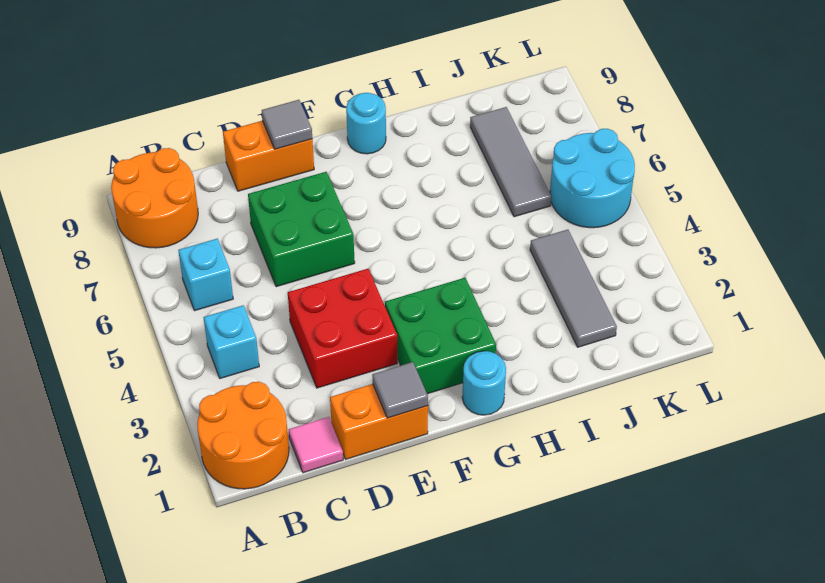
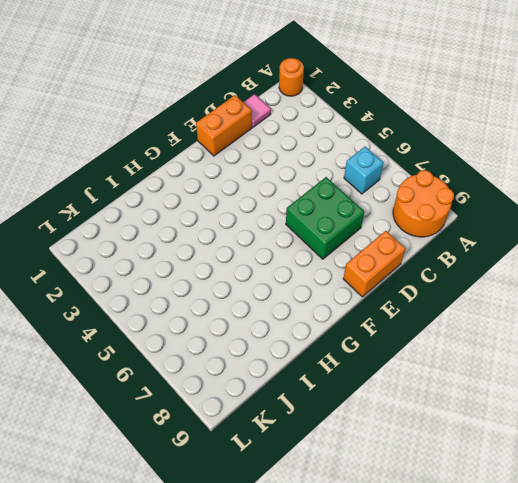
orange round brick A1 level 1 -> orange round brick A1:B2 level 1
none -> cyan brick B4 level 1
none -> red brick D3:E4 level 1
none -> green brick F2:G3 level 1

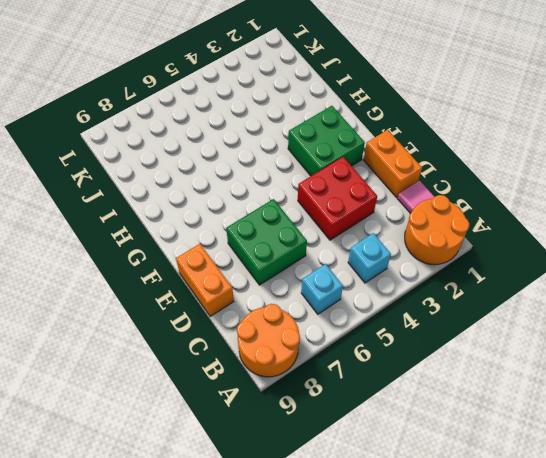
none -> cyan round brick G1 level 1
none -> cyan round brick G9 level 1
none -> grey tile J2:J4 level 1

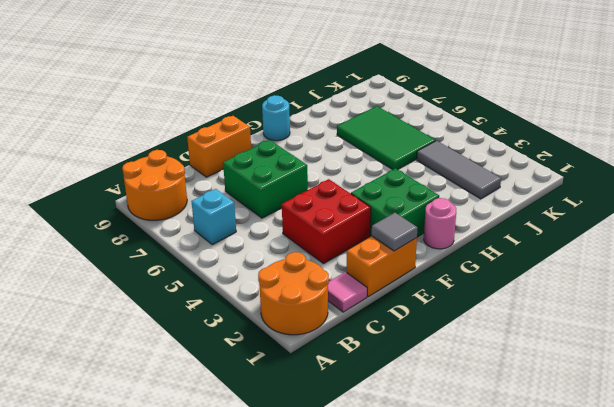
pink round brick G1 level 1 -> cyan round brick G1 level 1
green tile I5:J7 level 1 -> grey tile J6:J8 level 1
none -> cyan brick B4 level 1
none -> cyan round brick K5:L6 level 1
none -> grey tile E9 level 2

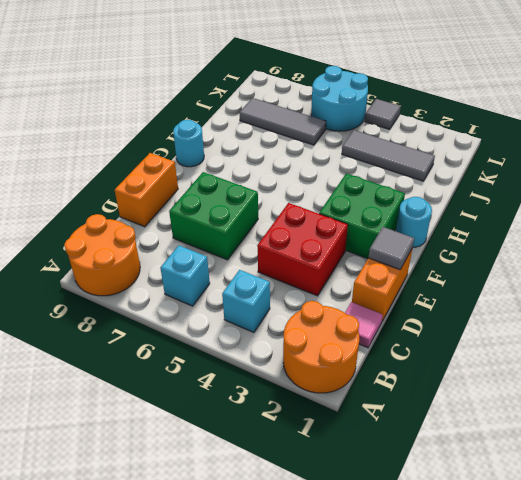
grey tile L4 level 1 -> grey tile E9 level 2

